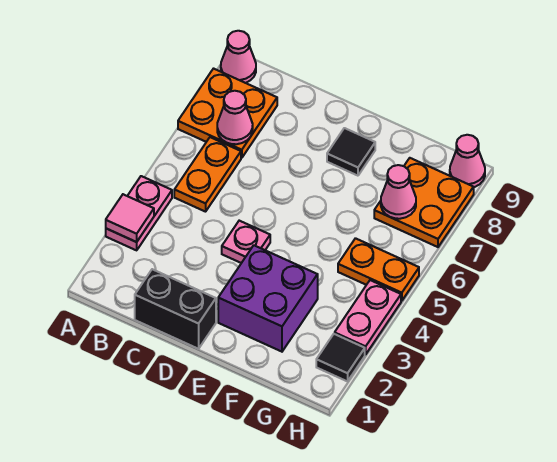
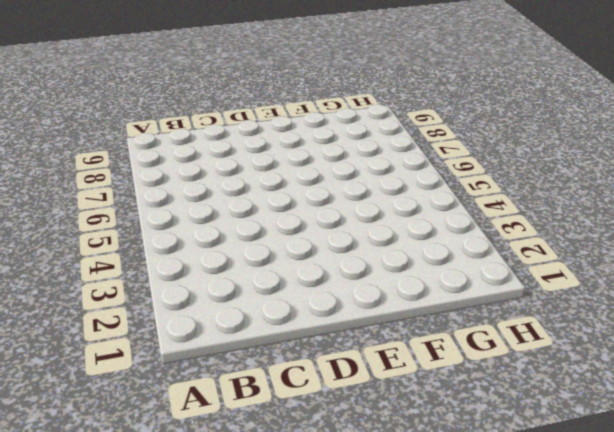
none -> pink plate A3:A4 level 1
none -> orange plate A7:B8 level 1
none -> pink cone A9 level 1

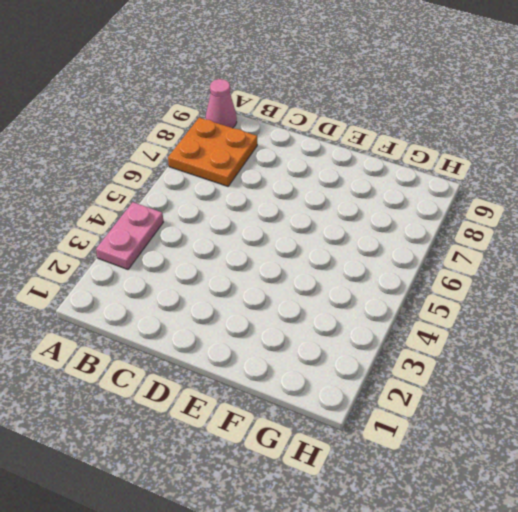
none -> orange plate B5:B6 level 1
none -> black brick C1:D1 level 1
none -> pink plate D4 level 1

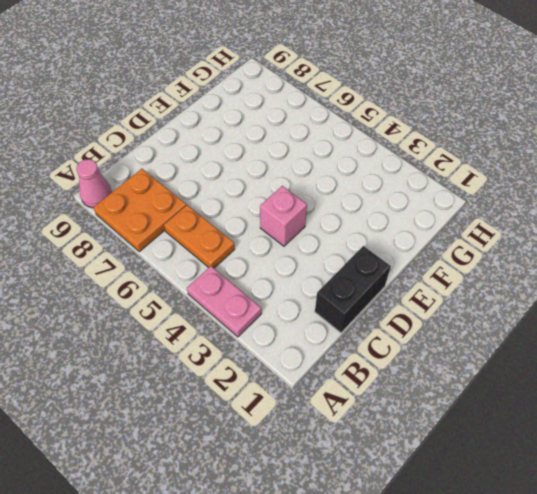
pink brick D4 level 1 -> pink plate D4 level 1
none -> purple brick E2:F3 level 1
none -> black tile E8 level 1
none -> orange plate G5:H5 level 1

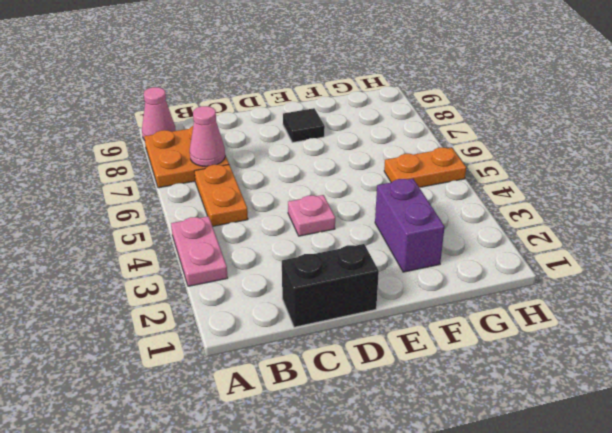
purple brick F2:F3 level 1 -> purple brick E2:F3 level 1
none -> orange plate G7:H8 level 1
none -> black tile H2 level 1
none -> pink plate H3:H4 level 1

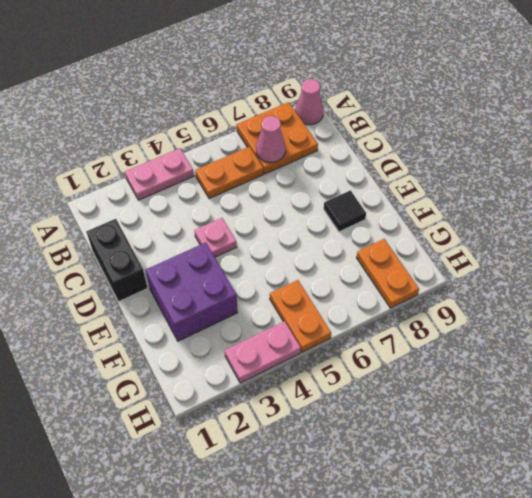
orange plate G8:H8 level 1 -> orange plate G7:H8 level 1
none -> black tile H2 level 1
none -> pink cone H9 level 1
none -> pink tile A3 level 2

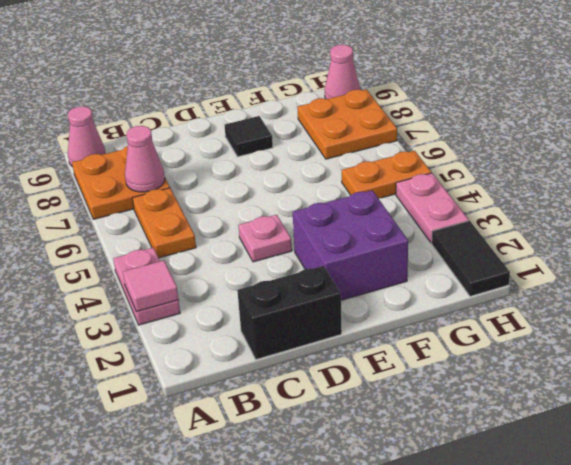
black tile H1:H2 level 1 -> black tile H2 level 1
none -> pink cone G7 level 2

